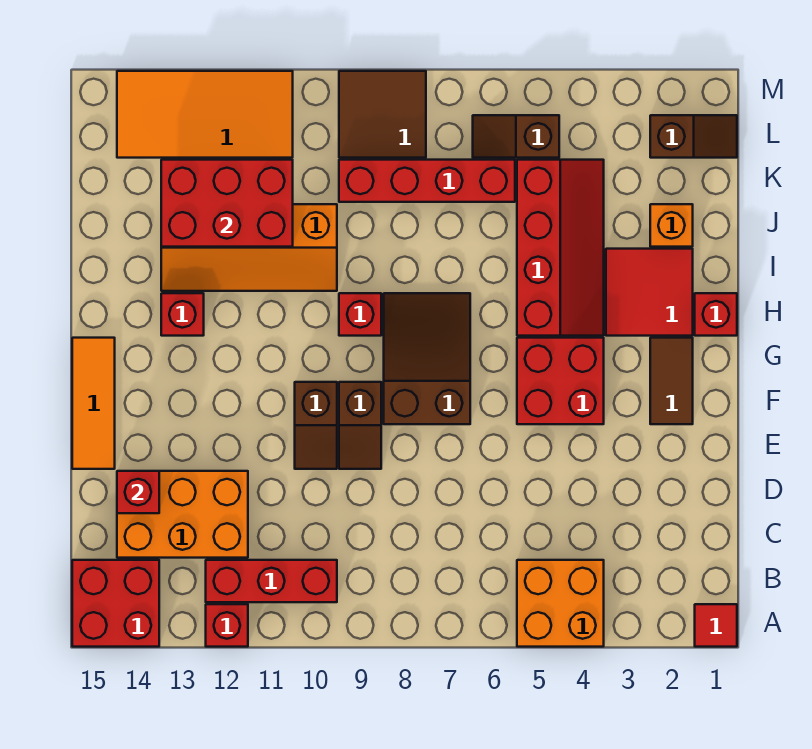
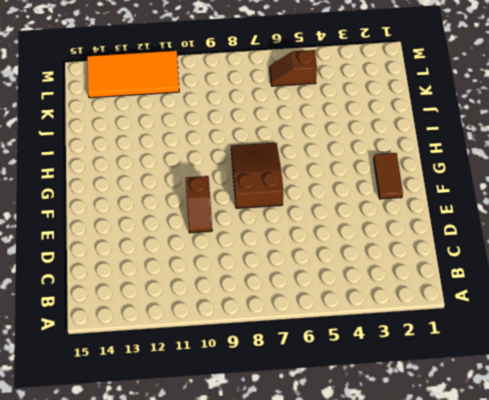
none -> red tile A1 level 1
none -> orange brick A4:B5 level 1
none -> red brick A12 level 1

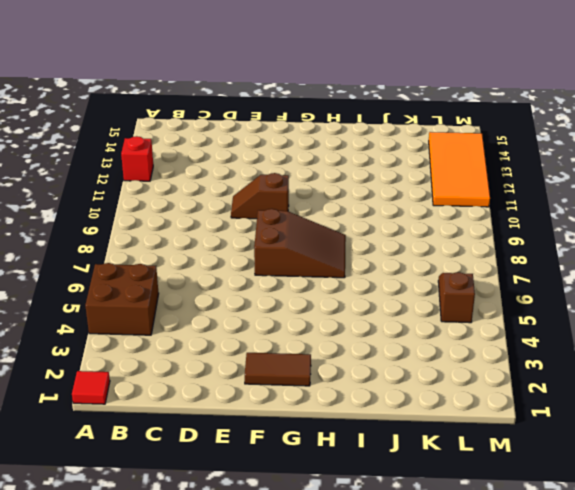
brown brick A4:B5 level 1 -> orange brick A4:B5 level 1
none -> red brick A14:B15 level 1
none -> red brick B10:B12 level 1
none -> orange brick C12:D14 level 1

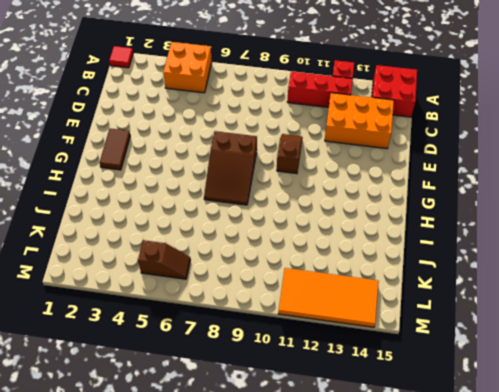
none -> brown slope E9:F9 level 1 top F
none -> orange tile E15:G15 level 1
none -> red brick F4:G5 level 1

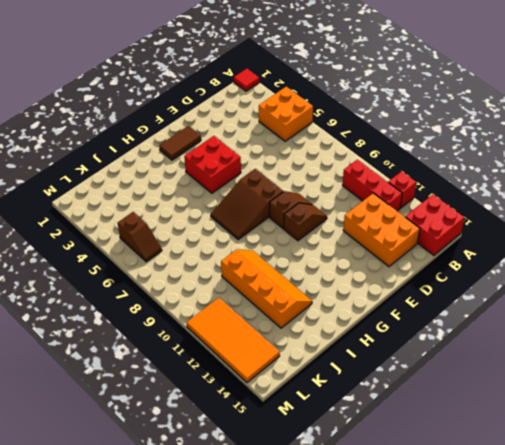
none -> orange tile E15:G15 level 1
none -> red brick H1 level 1
none -> red tile H2:I3 level 1

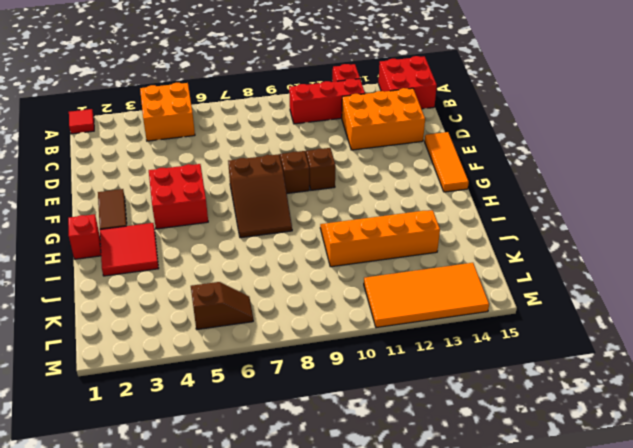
none -> red slope H4:K5 level 1 top 5
none -> red brick H9 level 1
none -> red brick H13 level 1

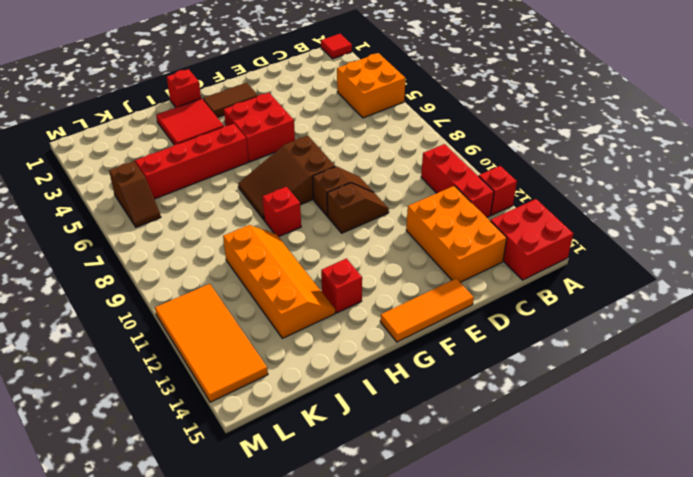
none -> orange brick J2 level 1
none -> red brick K6:K9 level 1
none -> brown slope L1:L2 level 1 top 2

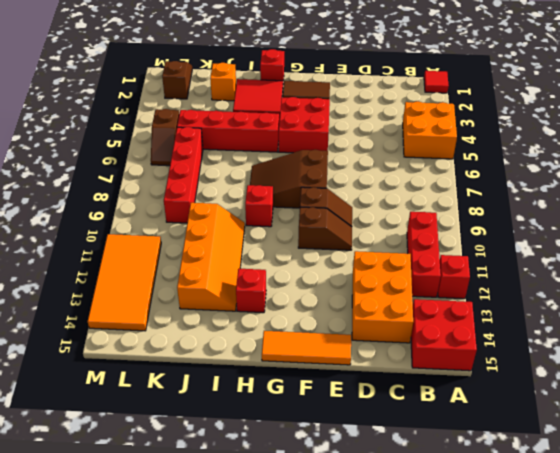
none -> brown tile L8:M9 level 1
none -> red brick D14 level 2
none -> red brick J11:K13 level 2

